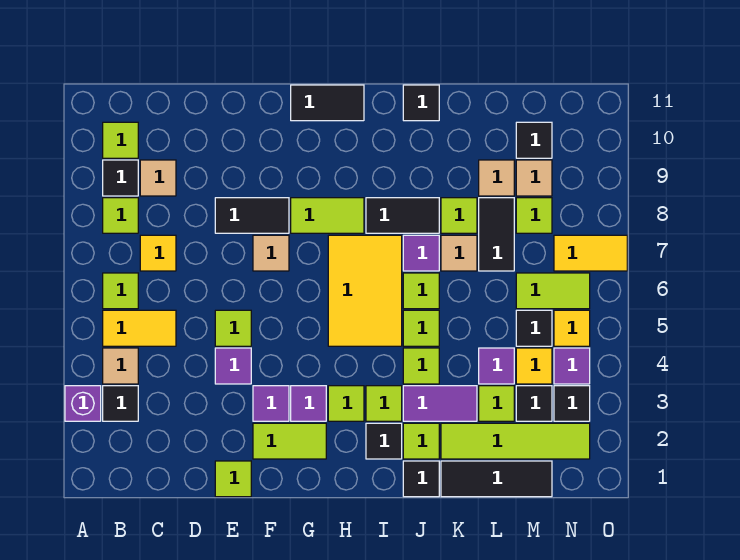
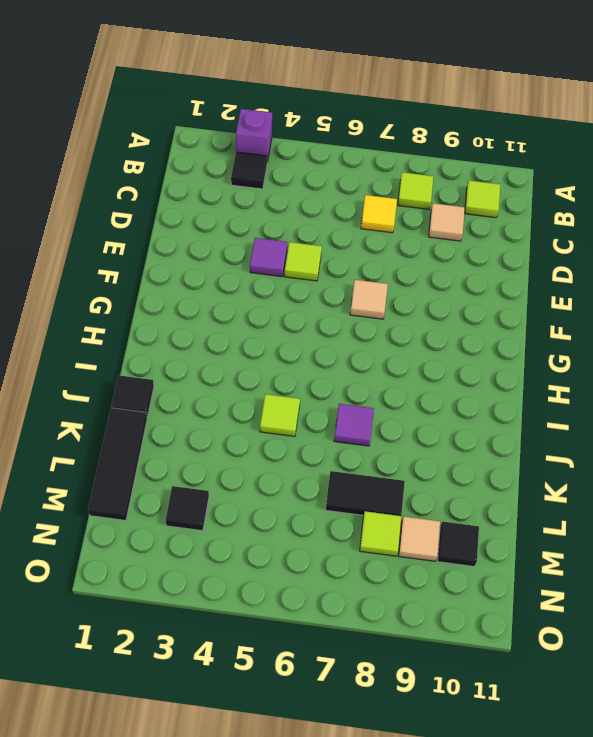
none -> tan tile B4 level 1
none -> yellow tile B5:C5 level 1
none -> lime tile B6 level 1
none -> black tile B9 level 1

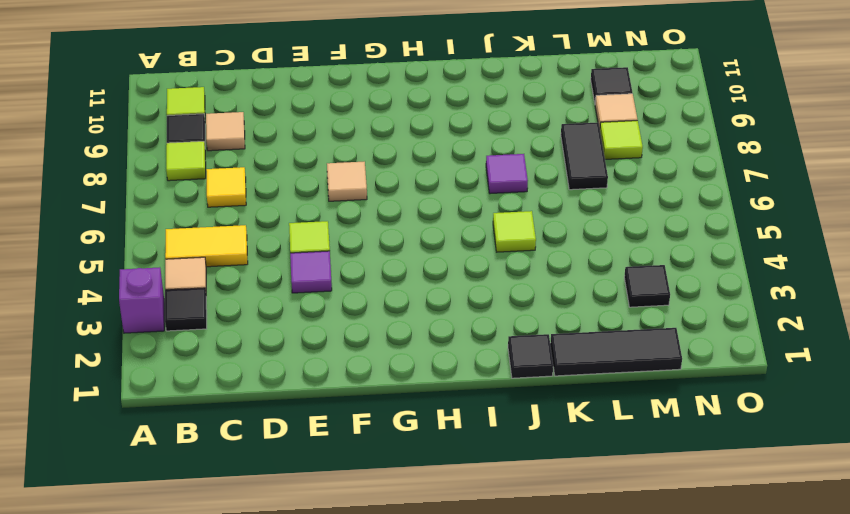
none -> lime tile B6 level 1
none -> lime tile E1 level 1
none -> black tile E8:F8 level 1
none -> lime tile F2:G2 level 1

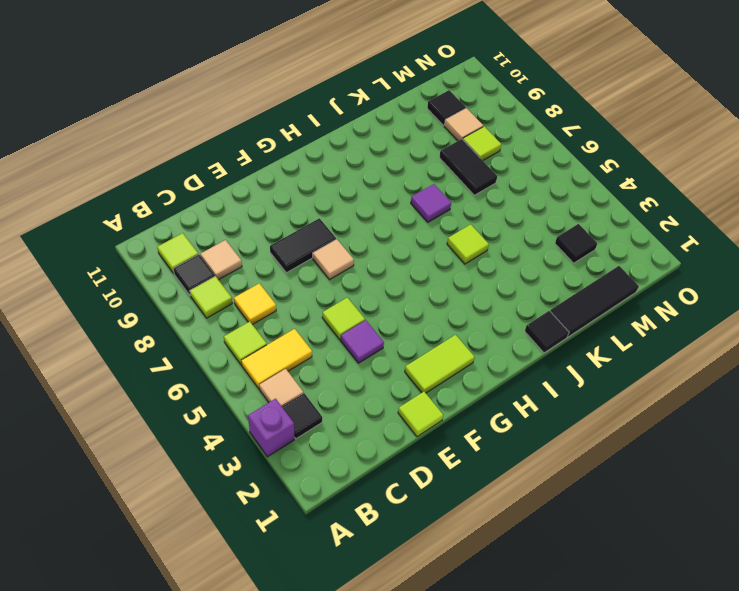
none -> purple tile F3 level 1
none -> purple tile G3 level 1
none -> lime tile G8:H8 level 1
none -> black tile G11:H11 level 1

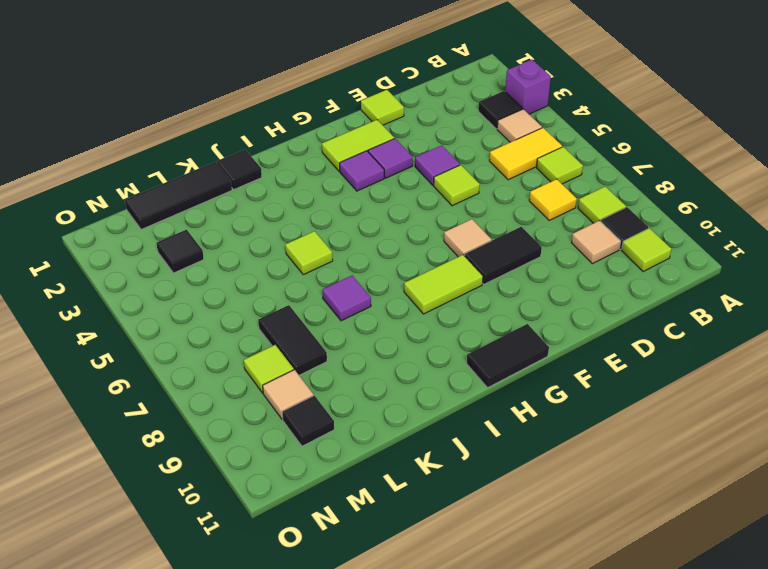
none -> lime tile H3 level 1
none -> yellow tile H5:I7 level 1
none -> black tile I2 level 1
none -> lime tile I3 level 1

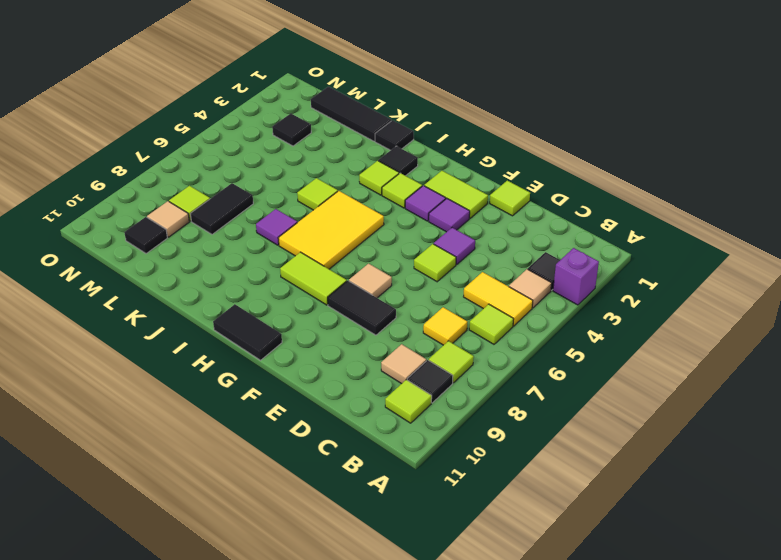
none -> black tile I8:J8 level 1
none -> lime tile J2 level 1
none -> purple tile J3:K3 level 1
none -> lime tile J4 level 1

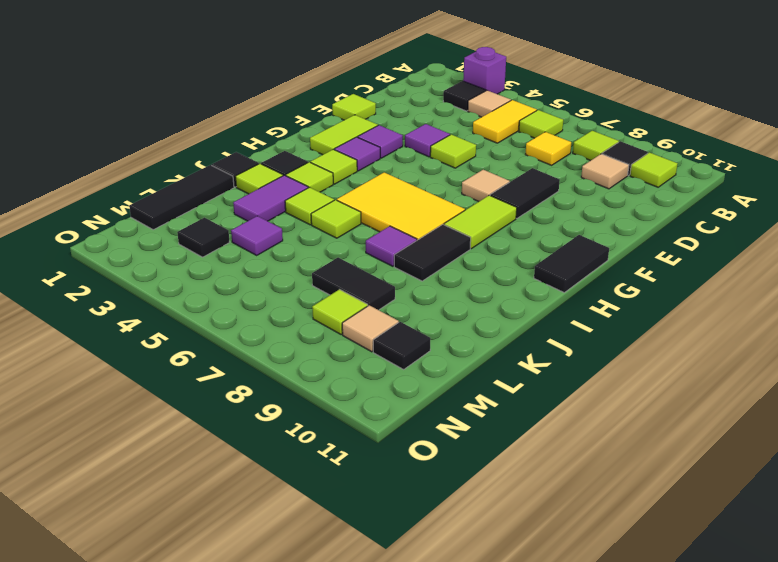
none -> lime tile J6 level 1
none -> black tile J11 level 1
none -> lime tile K2:N2 level 1
none -> tan tile K7 level 1

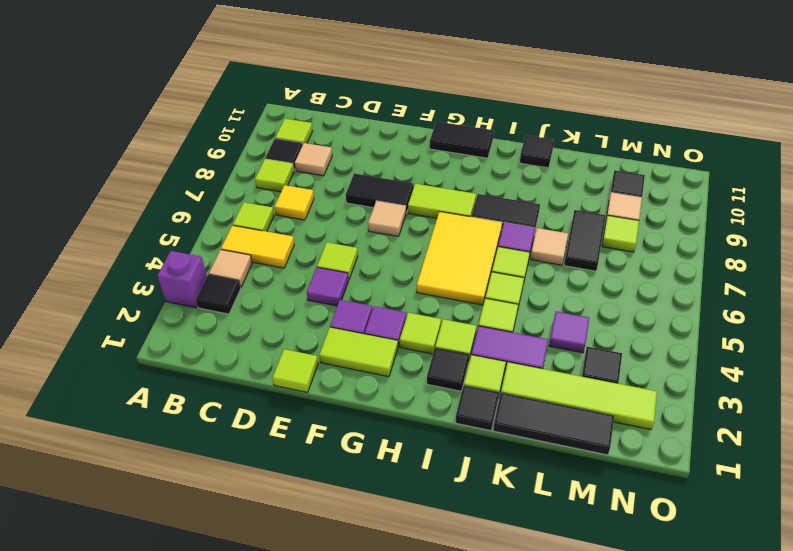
none -> lime tile K8 level 1
none -> lime tile L3 level 1
none -> tan tile L9 level 1
none -> yellow tile M4 level 1

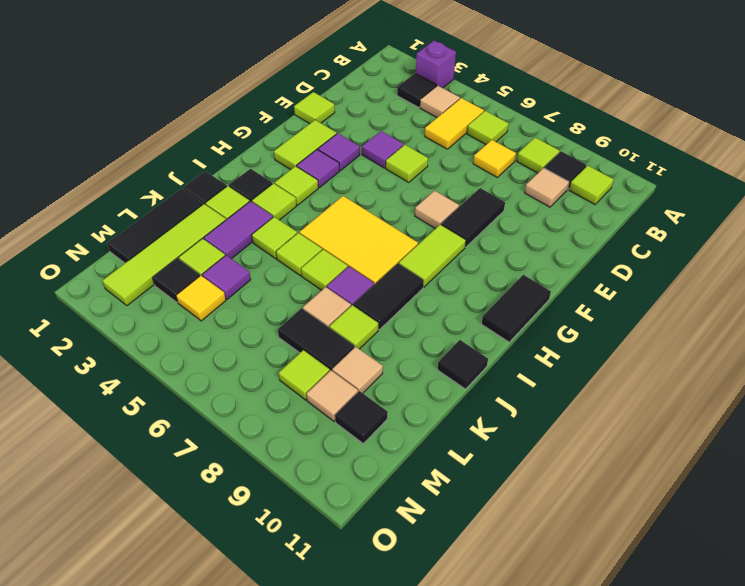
none -> black tile M5 level 1
none -> lime tile M6:N6 level 1
none -> black tile N3 level 1
none -> purple tile N4 level 1

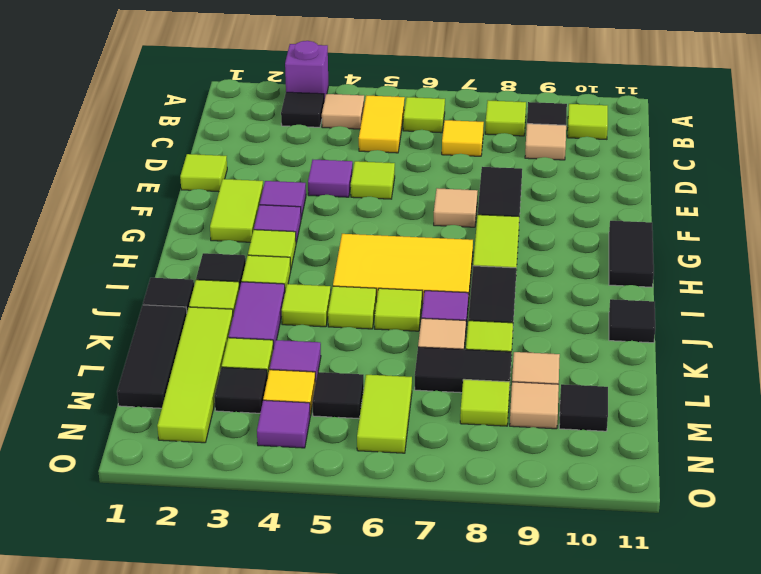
none -> black tile N3 level 1
none -> yellow tile N5 level 1
none -> yellow tile N7:O7 level 1

